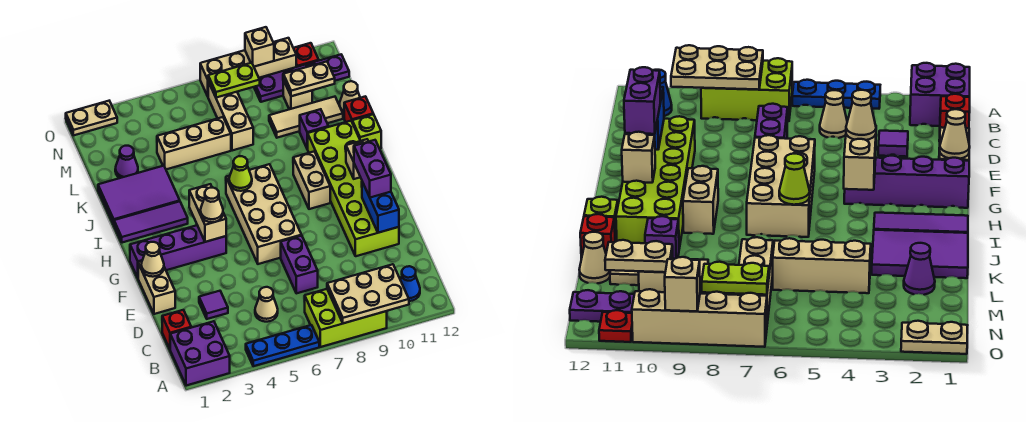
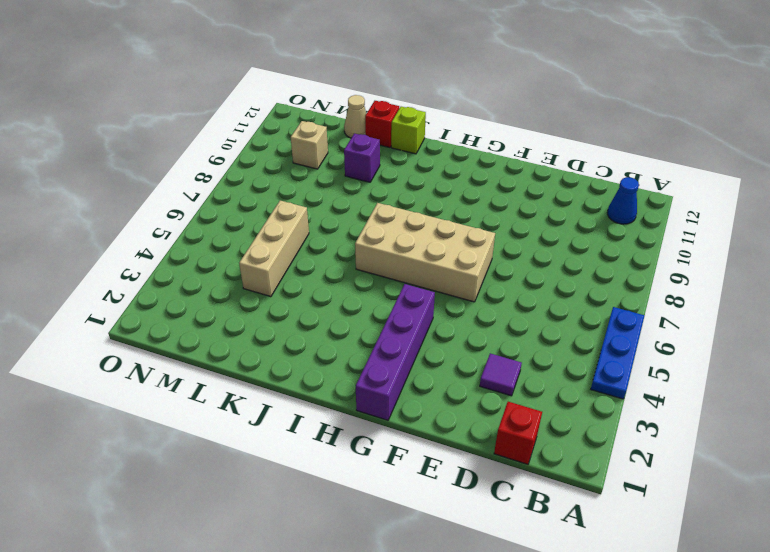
none -> purple brick A1:B2 level 1
none -> lime brick A7:B9 level 1
none -> tan cone C5 level 1
none -> purple brick D7:E7 level 1

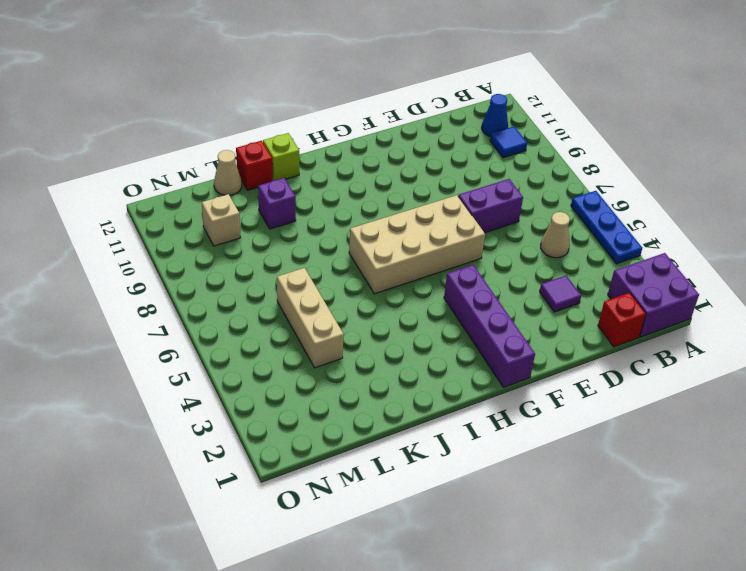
blue tile B10 level 1 -> none
none -> lime brick A7:B9 level 1
none -> tan brick E1:F1 level 1
none -> lime brick E10:J11 level 1
none -> tan brick H9:I9 level 1

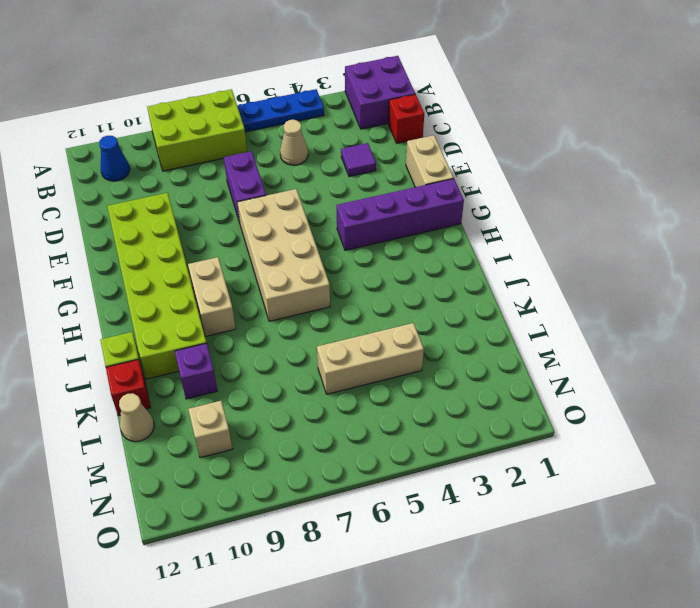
none -> purple tile I1:I3 level 1
none -> purple tile J1:K3 level 1
none -> purple cone L2 level 1
none -> tan brick L7:N7 level 1

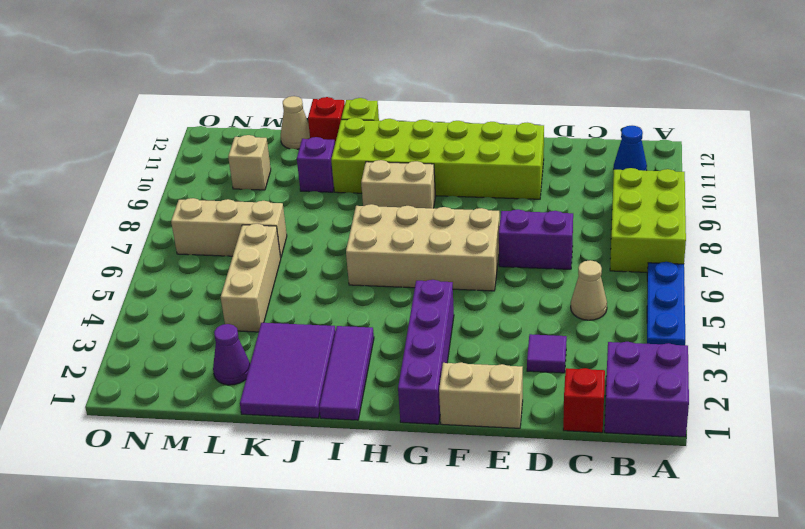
none -> tan tile L9:L11 level 1
none -> purple plate N9:N12 level 1
none -> tan plate O1:O2 level 1
none -> tan brick O7:O10 level 1

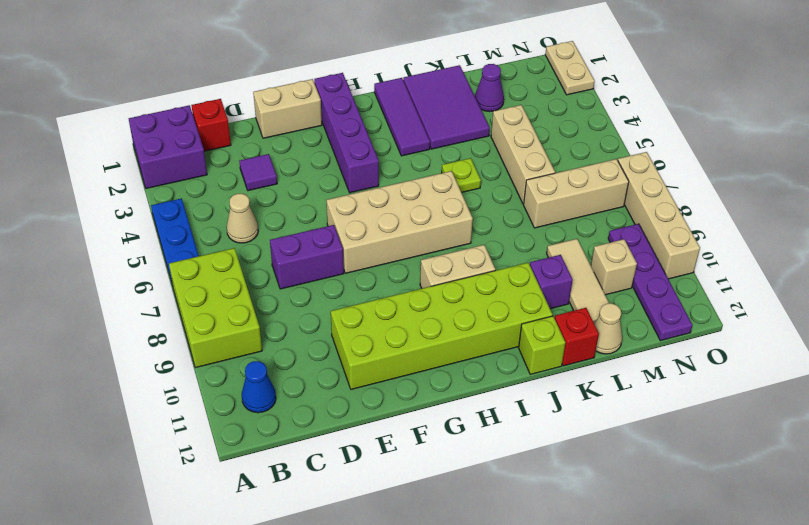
lime plate J5 level 1 -> none
none -> red plate O11 level 1
none -> tan plate A8:B10 level 2
none -> blue brick E11:F11 level 2
none -> tan cone F1 level 2

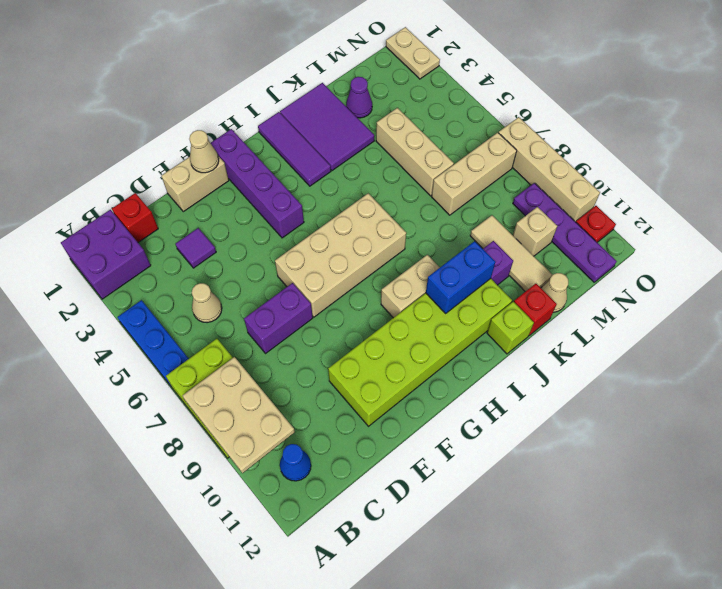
blue brick I10:J10 level 2 -> blue brick E11:F11 level 2
none -> tan brick G4:H4 level 2
none -> tan brick H11 level 2
none -> lime cone I6 level 2
none -> tan plate M10:M11 level 2

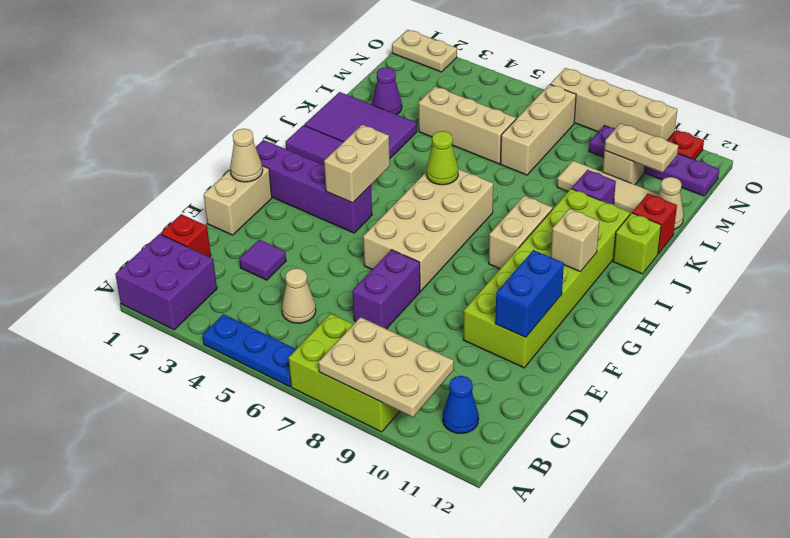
none -> lime plate N7:N8 level 2
none -> tan brick O9 level 2
none -> purple brick F11:G11 level 3
none -> tan cone G4 level 3

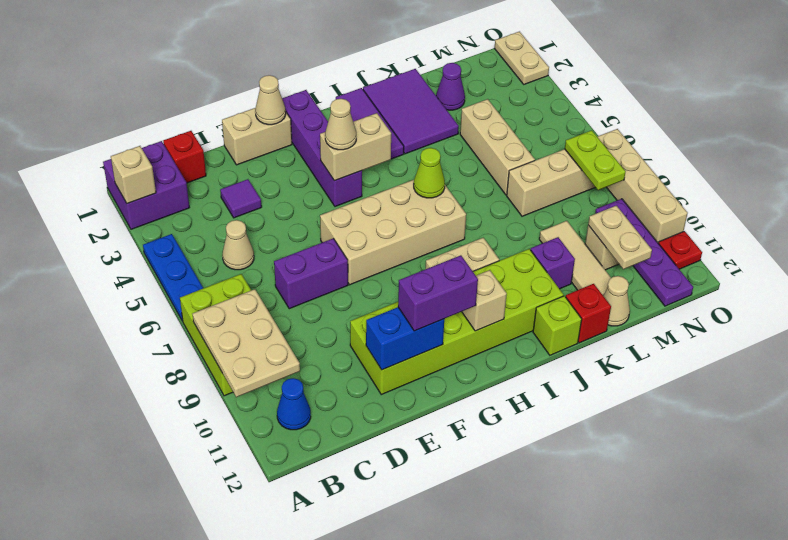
tan brick A2 level 2 -> tan brick O9 level 2

